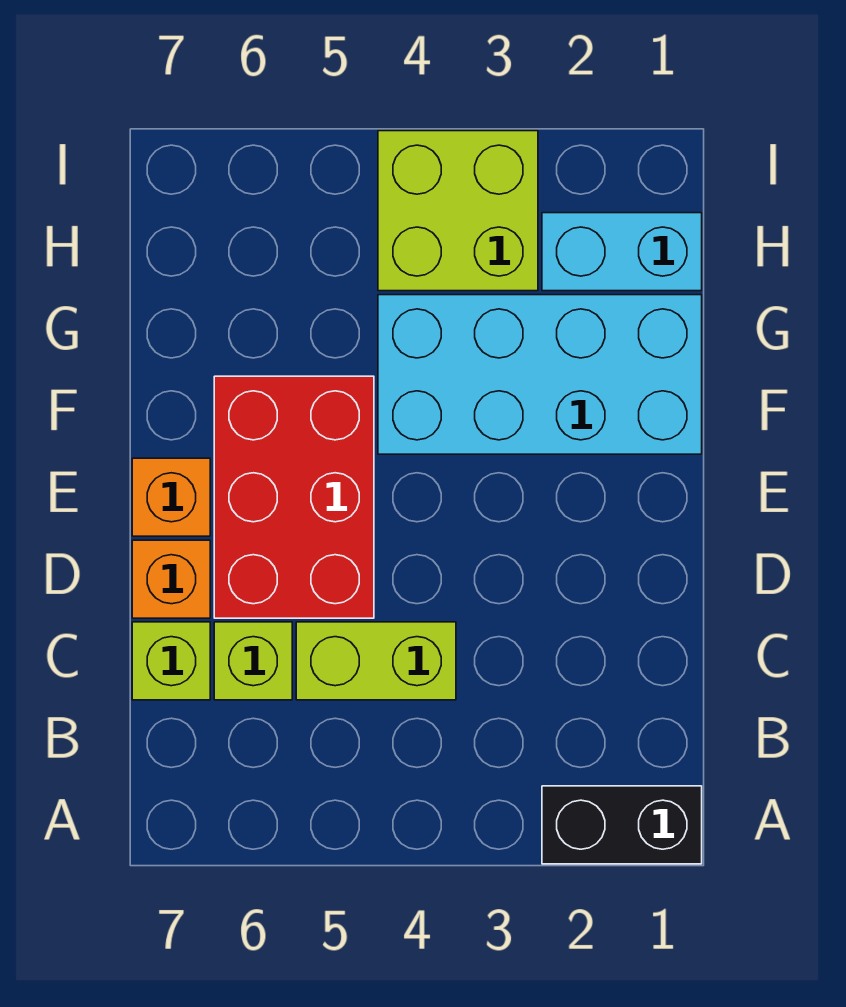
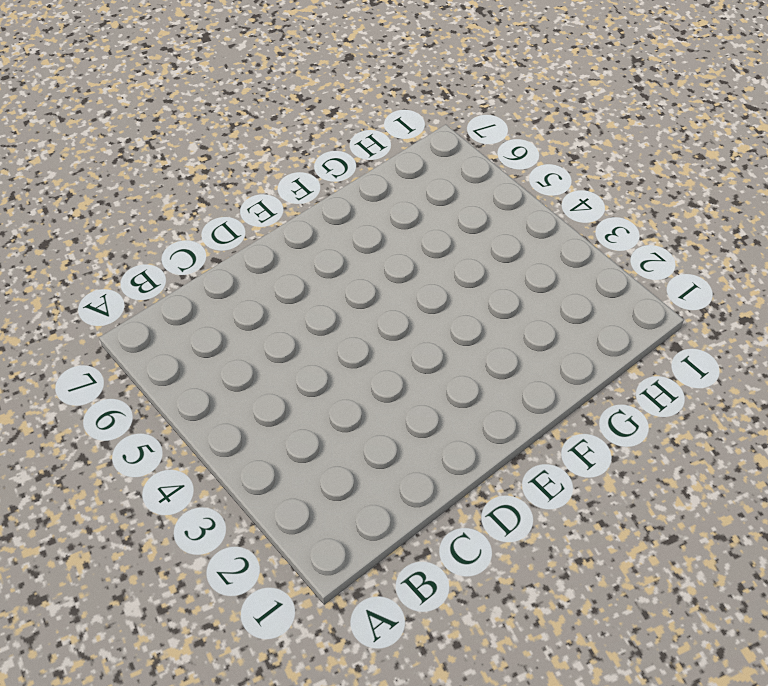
none -> black brick A1:A2 level 1
none -> lime brick C4:C5 level 1

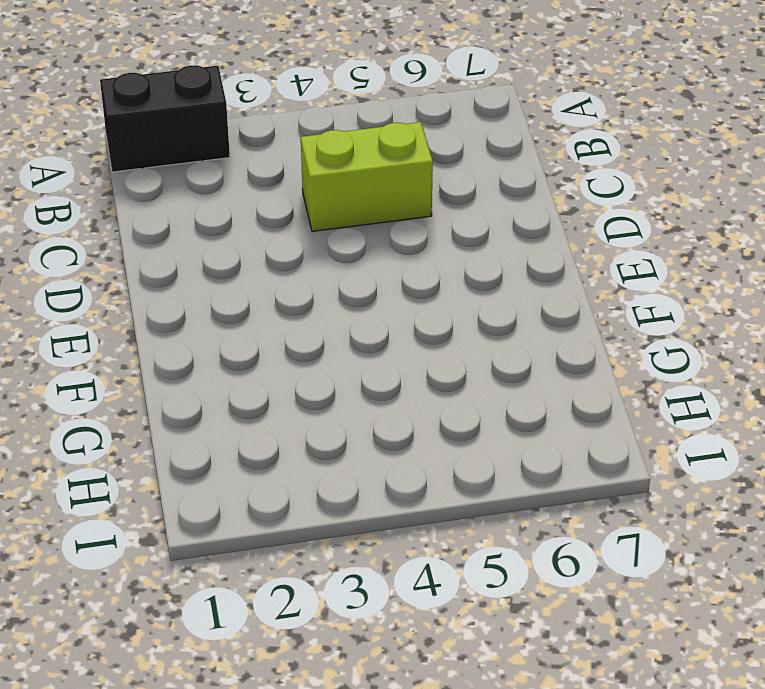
none -> lime brick C6 level 1
none -> lime brick C7 level 1

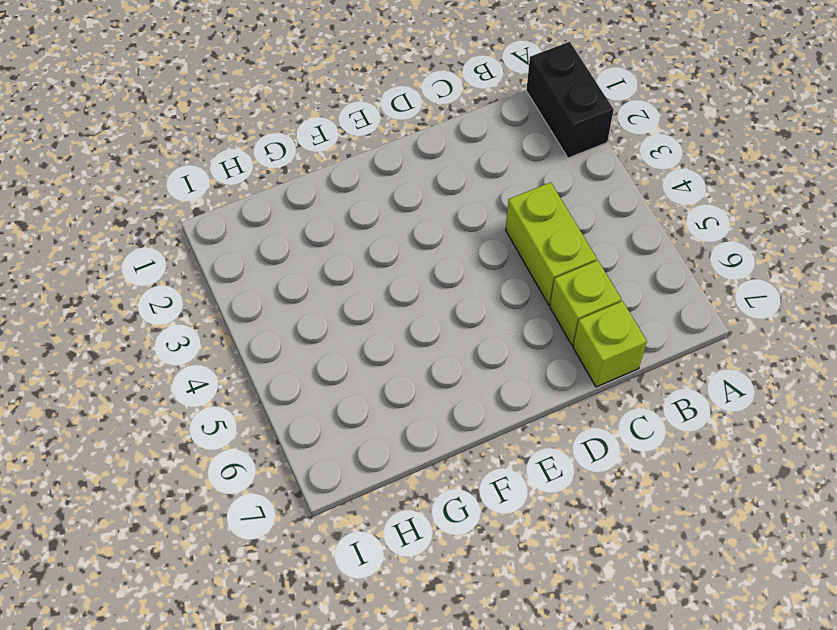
none -> red brick D5:F6 level 1
none -> orange brick D7 level 1

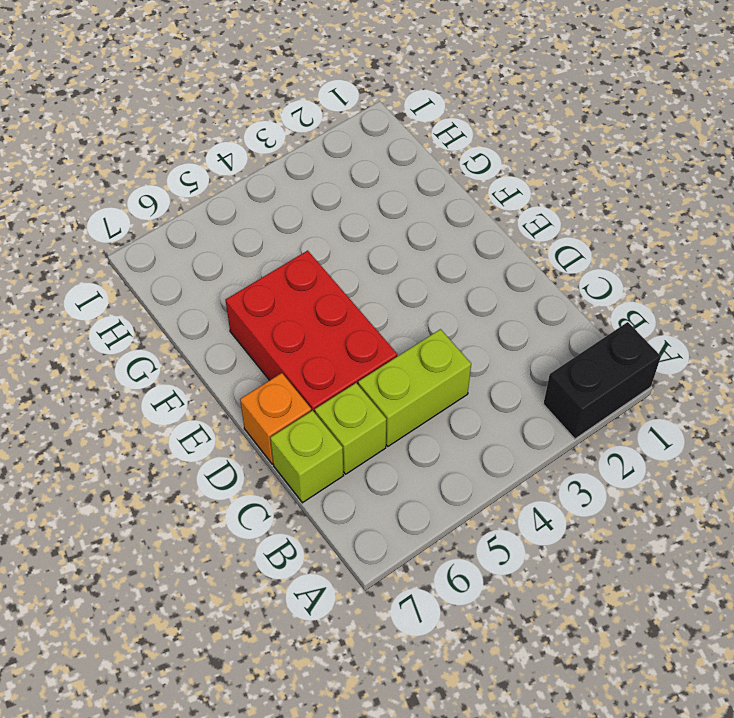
none -> orange brick E7 level 1
none -> cyan brick F1:G4 level 1

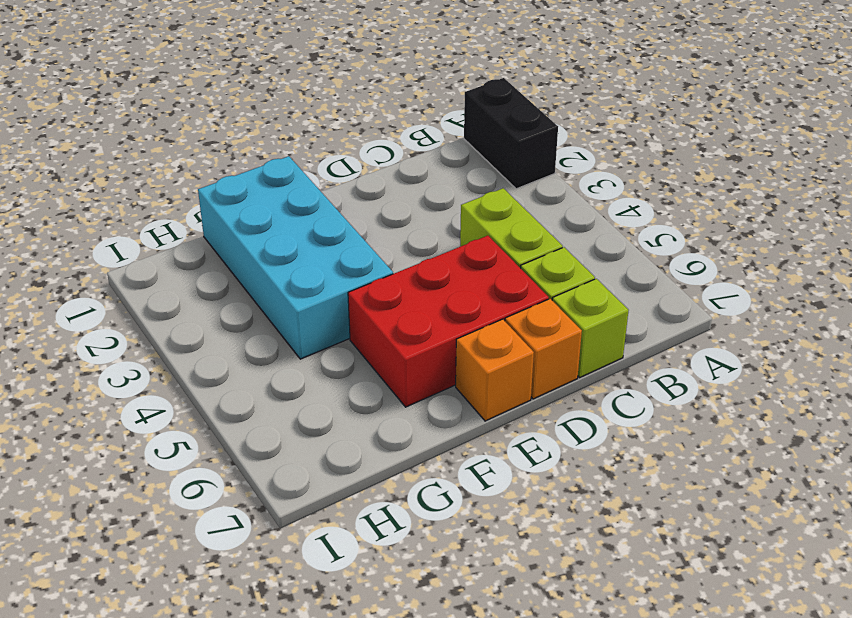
none -> cyan brick H1:H2 level 1
none -> lime brick H3:I4 level 1

